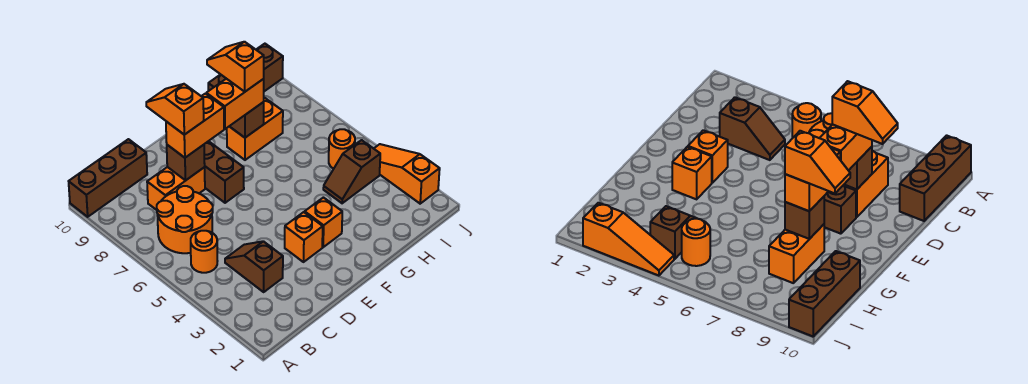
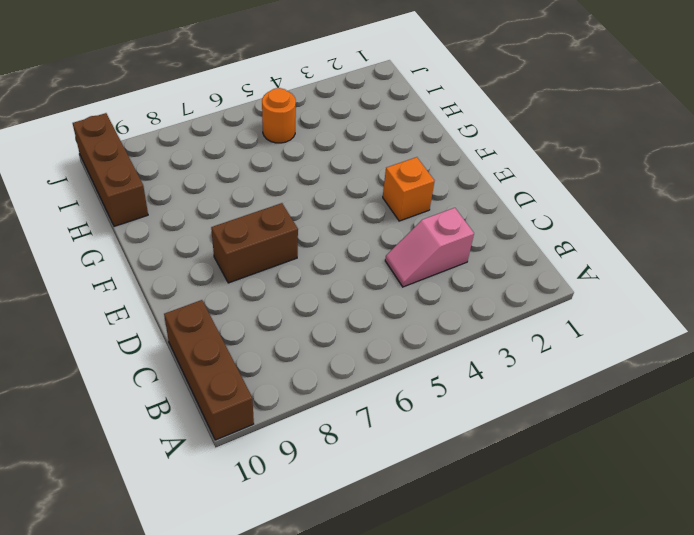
pink slope C3:C4 level 1 top 3 -> brown slope C3:C4 level 1 top 3
none -> orange round brick B5 level 1
none -> orange round brick B6:C7 level 1
none -> orange brick C8:D8 level 1

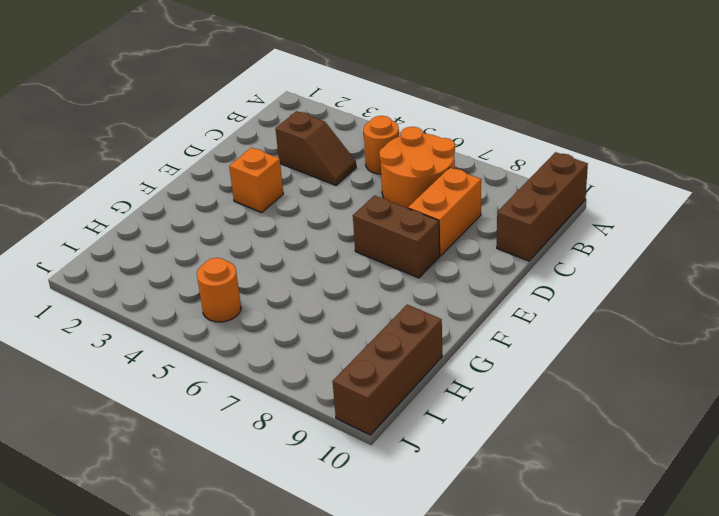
none -> orange brick F3 level 1
none -> orange brick G8:H8 level 1
none -> brown slope H4:I4 level 1 top I

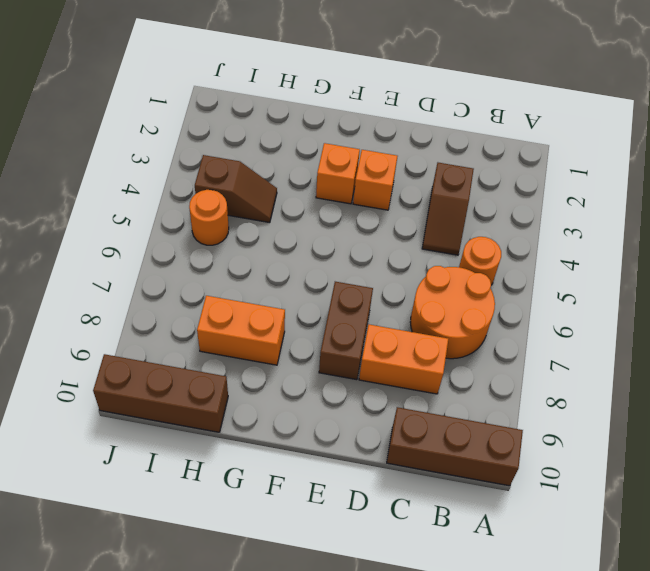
none -> orange slope J2:J4 level 1 top 2
none -> brown brick D8 level 2
none -> brown brick G8 level 2

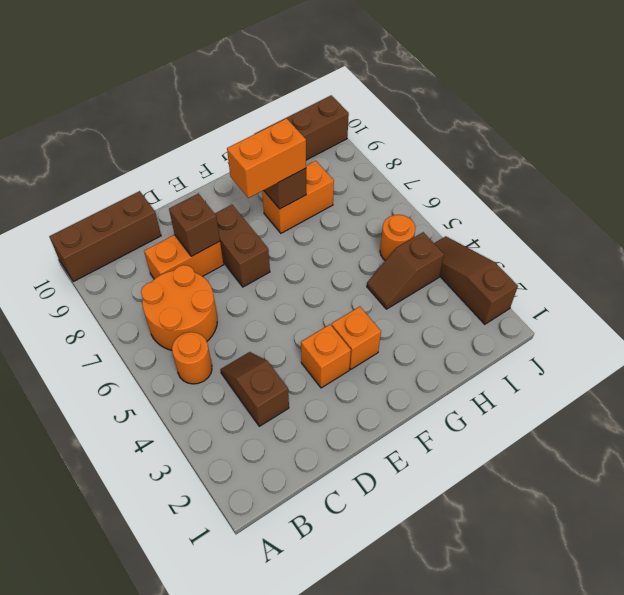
brown slope J2:J4 level 1 top 2 -> orange slope J2:J4 level 1 top 2
none -> orange brick D8:E8 level 3
none -> orange slope D8:D9 level 4 top 8
none -> orange slope G8:G9 level 4 top 8

